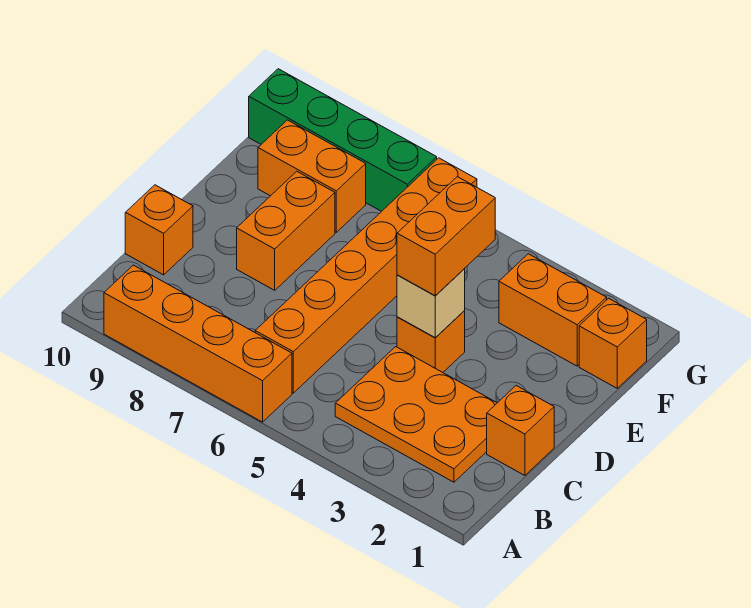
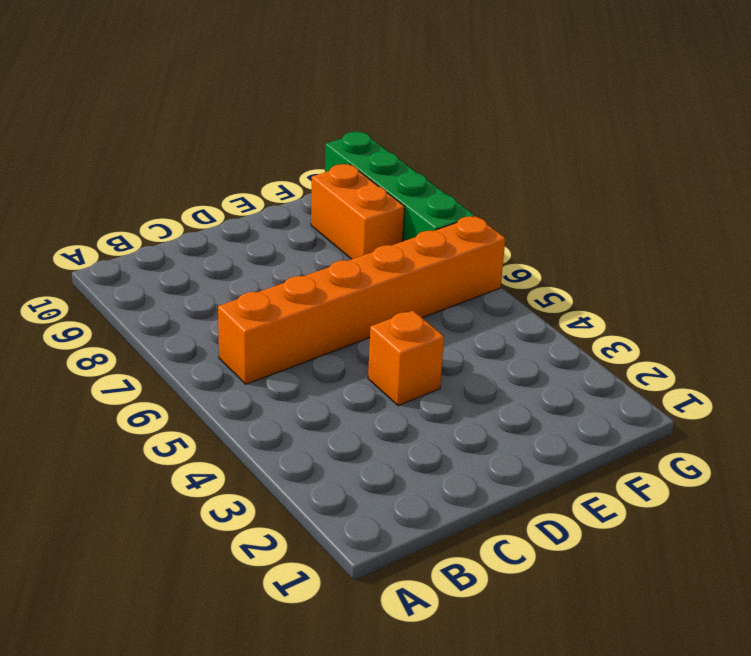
none -> orange brick A6:A9 level 1
none -> orange plate B2:C4 level 1
none -> orange brick C1 level 1

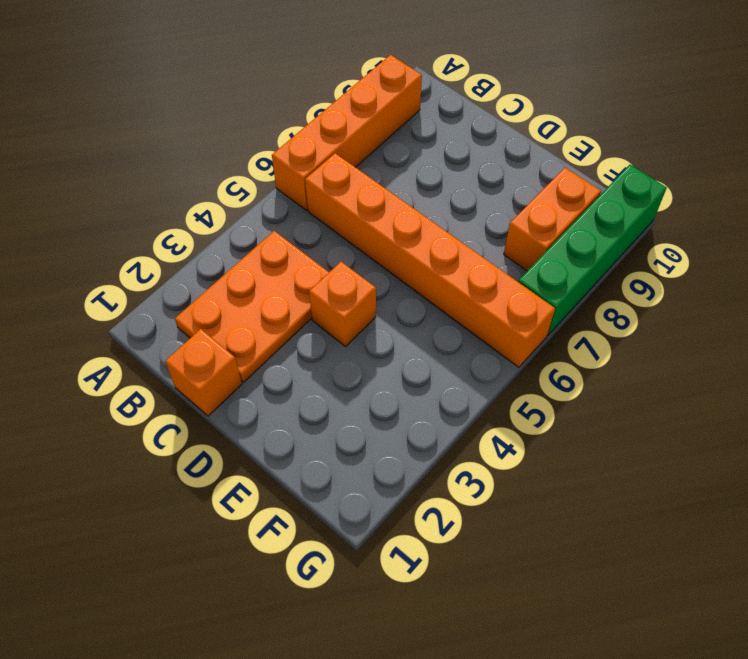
none -> orange brick C10 level 1
none -> orange brick D8:E8 level 1
none -> orange brick F1 level 1

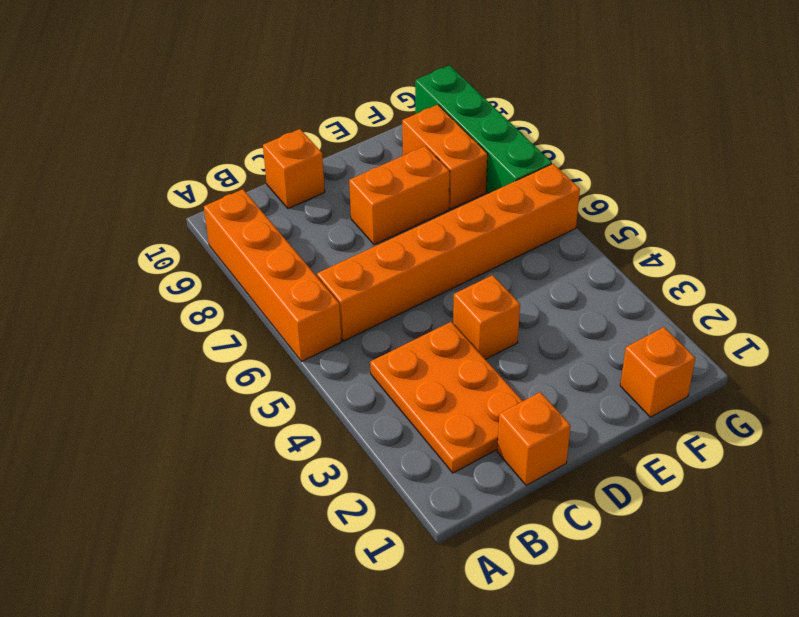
none -> orange brick F2:F3 level 1
none -> tan brick D4 level 2
none -> orange brick D4:E4 level 3

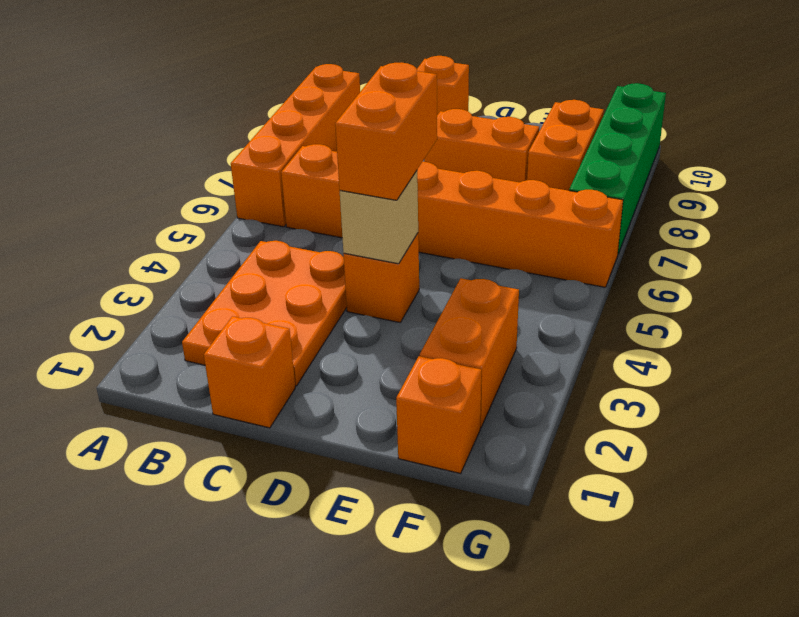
orange brick D4:D5 level 3 -> orange brick D4:E4 level 3

